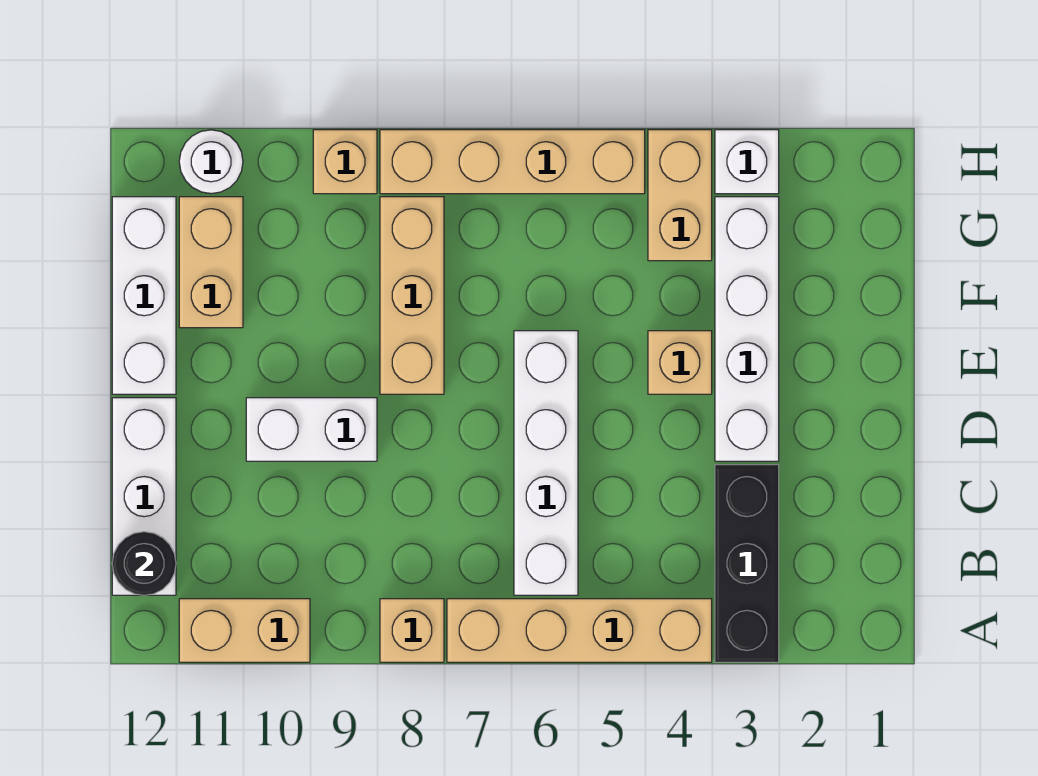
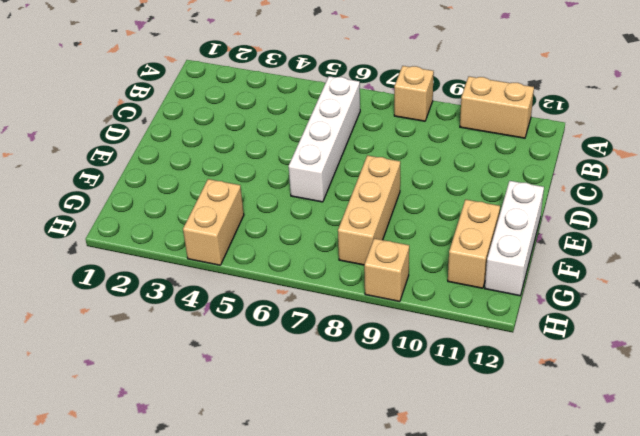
none -> black brick A3:C3 level 1
none -> tan brick A4:A7 level 1
none -> white brick B12:D12 level 1

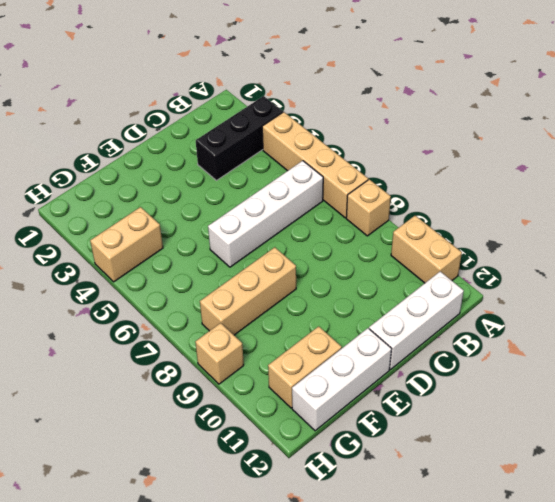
none -> white brick D3:G3 level 1
none -> white brick D9:D10 level 1
none -> tan brick E4 level 1

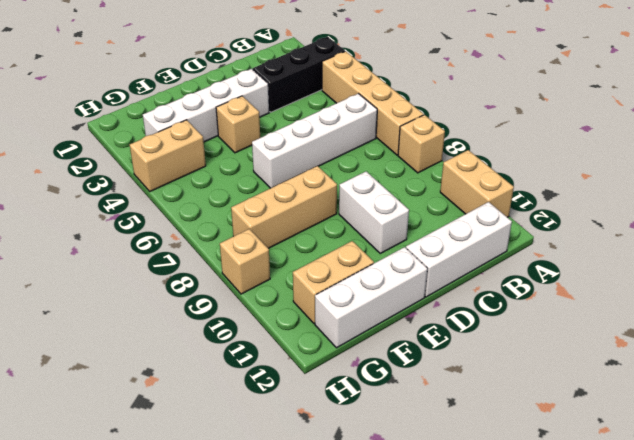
none -> white brick H3 level 1
none -> tan brick H5:H8 level 1
none -> white round brick H11 level 1

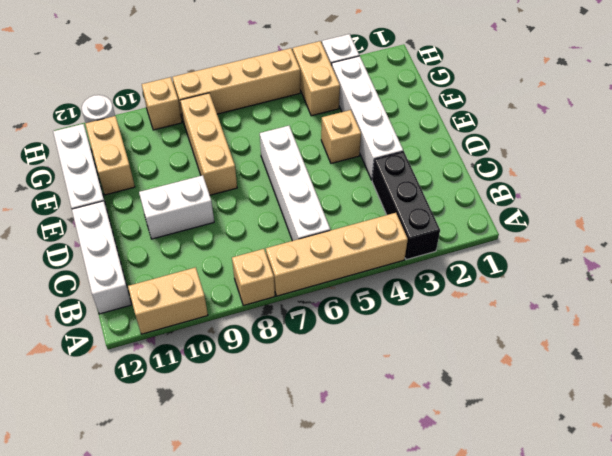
none -> black round brick B12 level 2

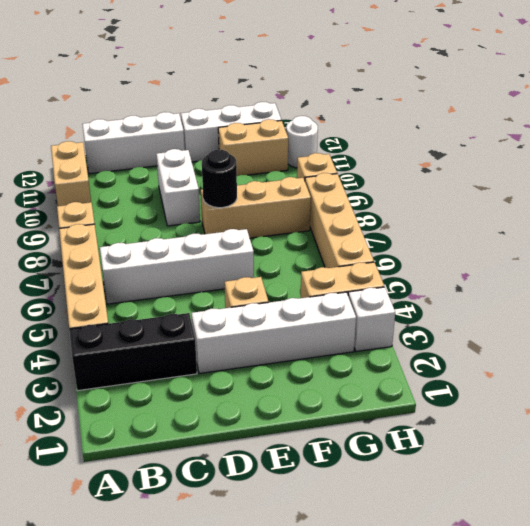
black round brick E8 level 2 -> black round brick B12 level 2

